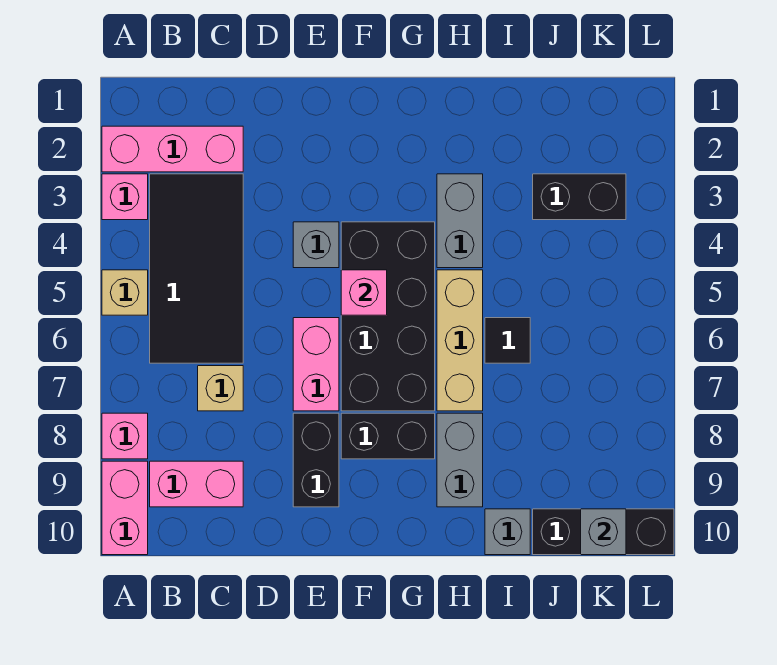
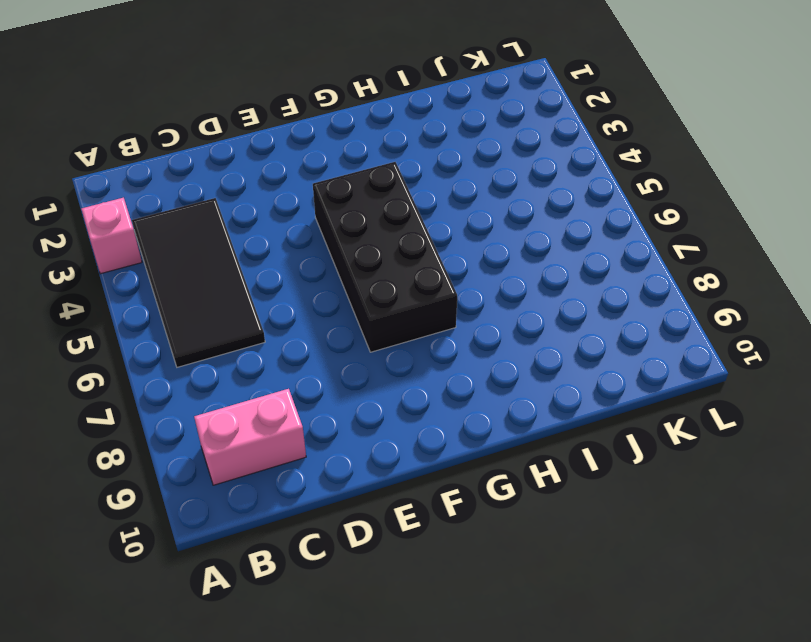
none -> pink brick A2:C2 level 1
none -> tan brick A5 level 1
none -> pink brick A8 level 1

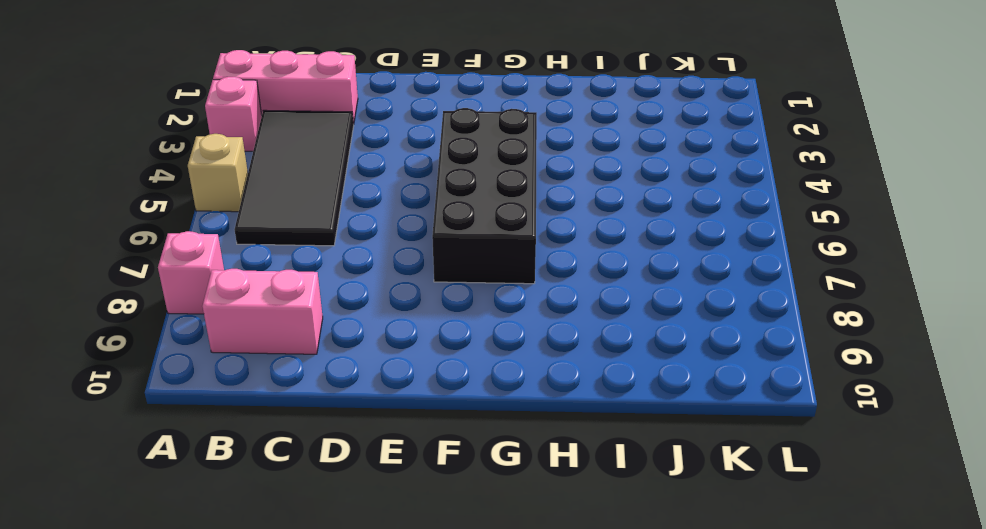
none -> pink brick A9:A10 level 1
none -> tan brick C7 level 1
none -> grey brick E4 level 1

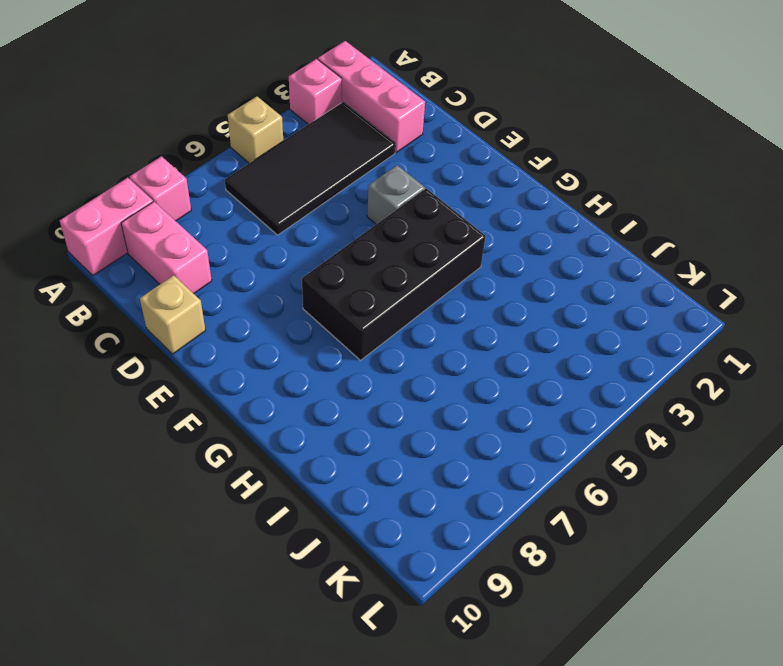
tan brick D10 level 1 -> tan brick C7 level 1
none -> pink brick E6:E7 level 1
none -> black brick E8:E9 level 1
none -> black brick F8:G8 level 1

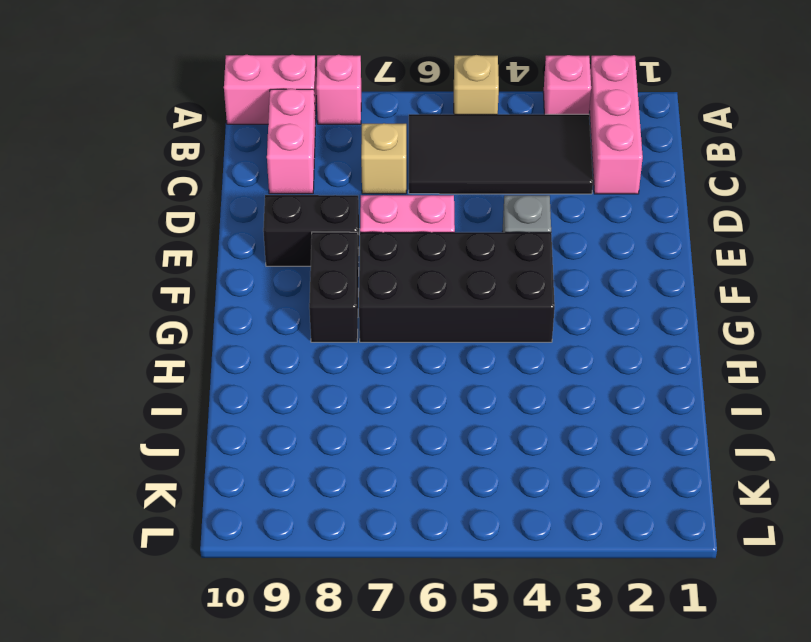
none -> grey brick H3:H4 level 1
none -> tan brick H5:H7 level 1
none -> grey brick H8:H9 level 1

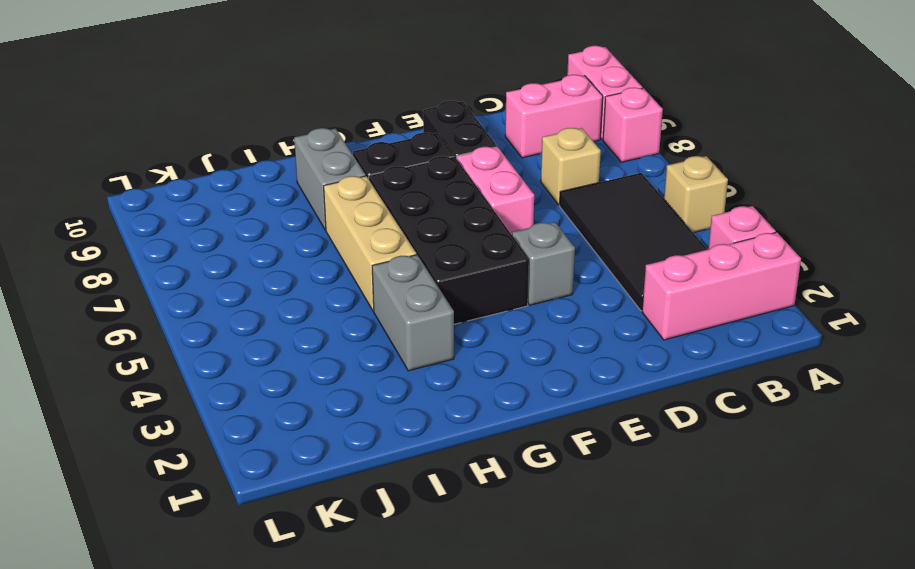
none -> black tile I6 level 1
none -> grey brick I10 level 1
none -> black brick J3:K3 level 1

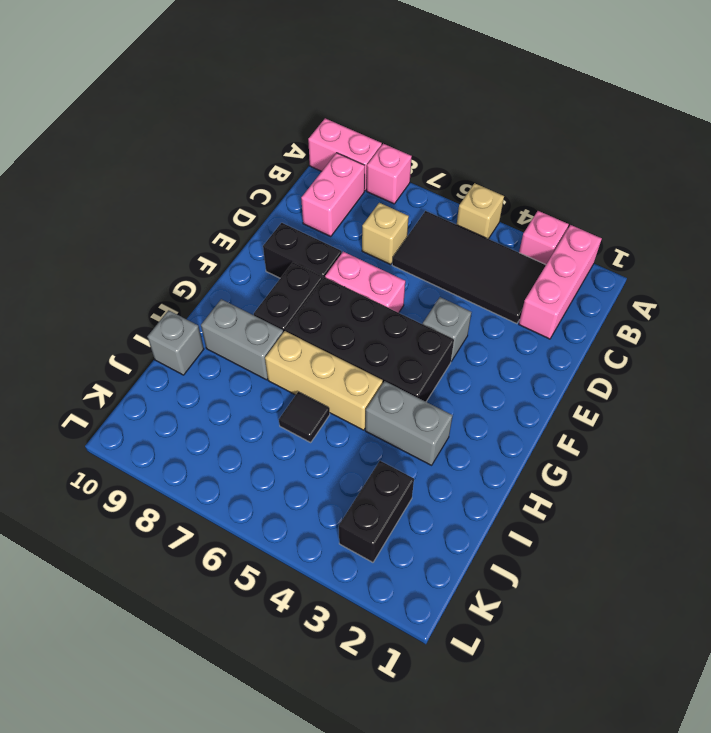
none -> black brick J10:L10 level 1
none -> pink brick F5 level 2
none -> grey brick K10 level 2

